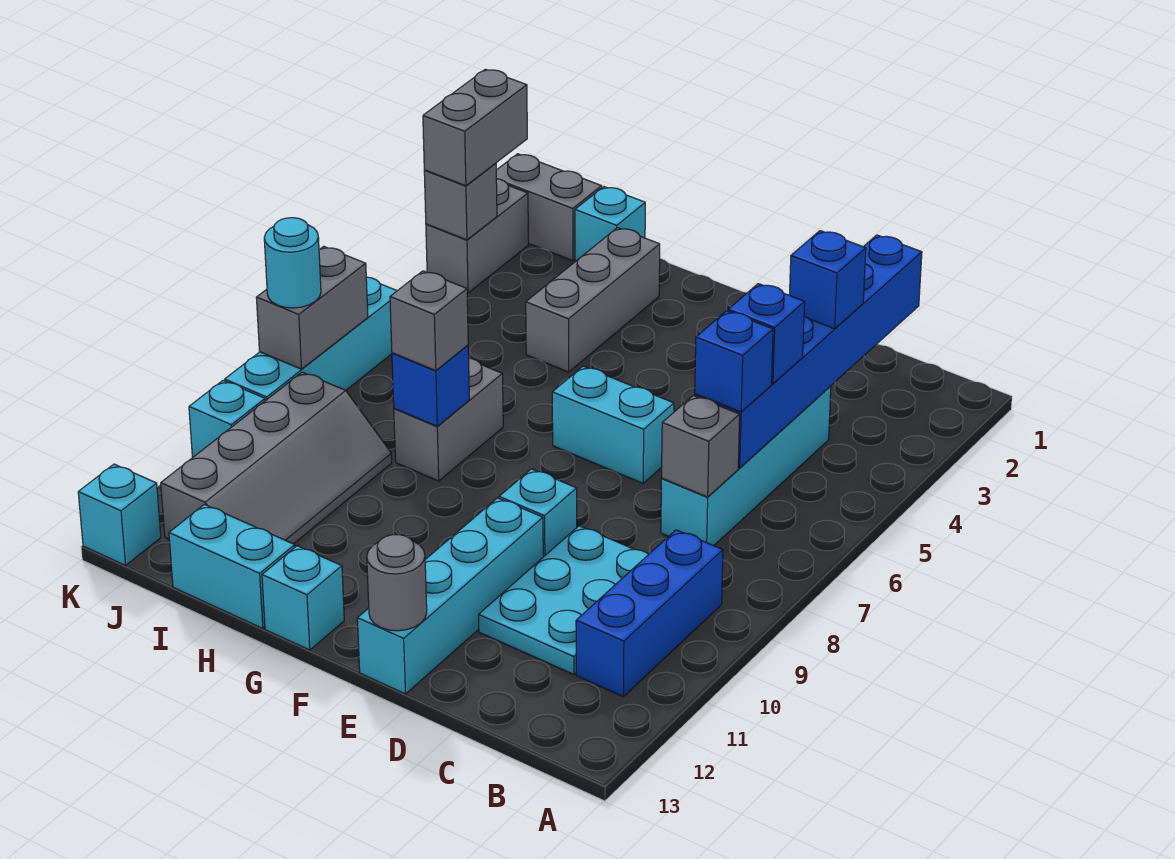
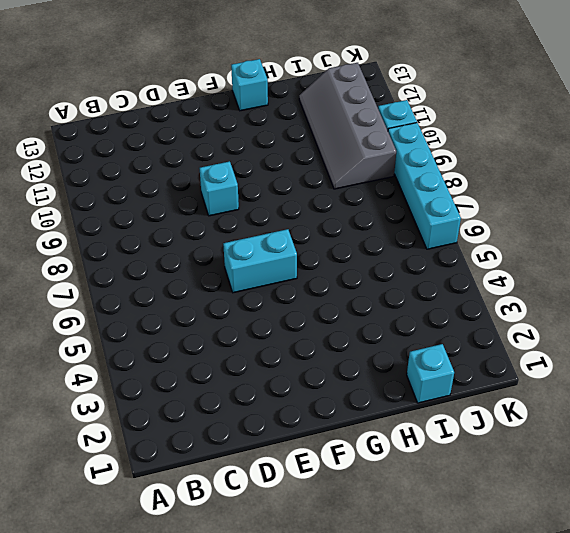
none -> blue brick B9:B11 level 1
none -> cyan brick C4:C7 level 1
none -> cyan plate C9:D11 level 1

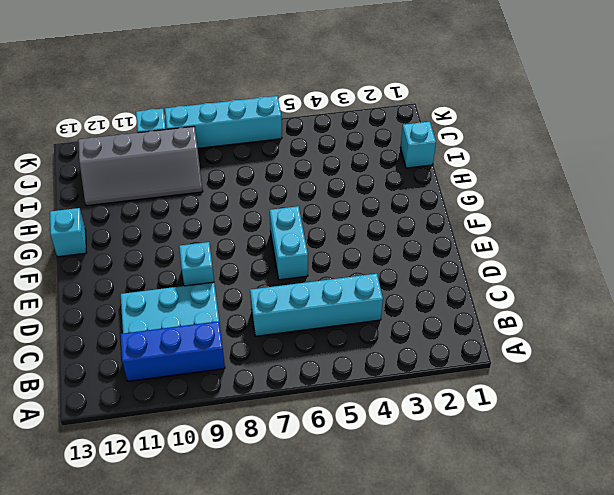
none -> cyan brick E10:E13 level 1
none -> grey brick H2:H4 level 1
none -> grey brick H7:H8 level 1

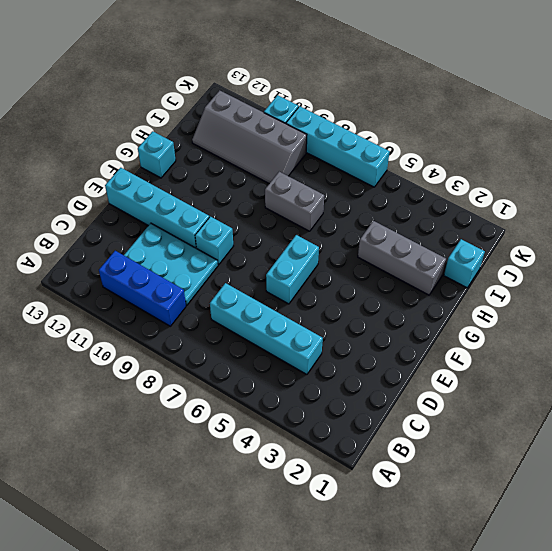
none -> cyan brick H13:I13 level 1
none -> grey brick J1:K1 level 1
none -> grey brick K2:K3 level 1

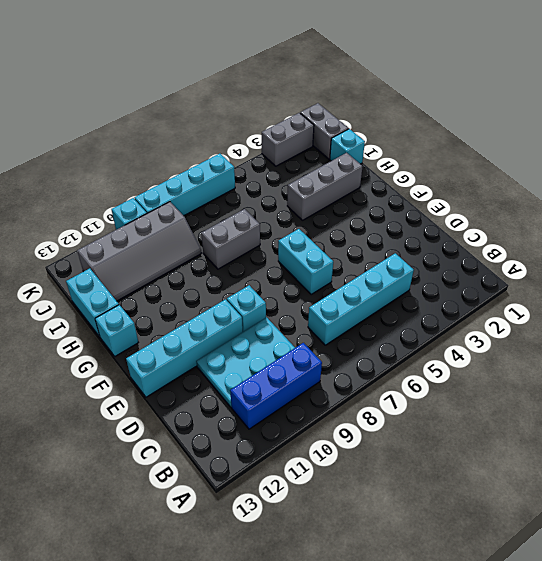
none -> cyan brick K13 level 1
none -> blue brick C1:C6 level 2
none -> grey brick C7 level 2

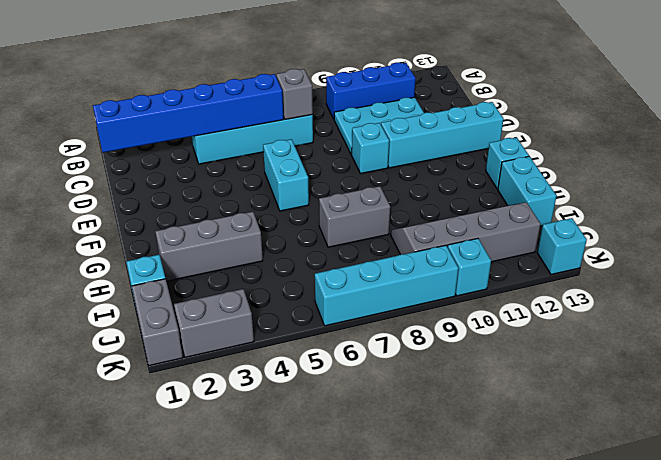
none -> grey round brick E13 level 2
none -> blue brick H8 level 2
none -> grey brick K3 level 2

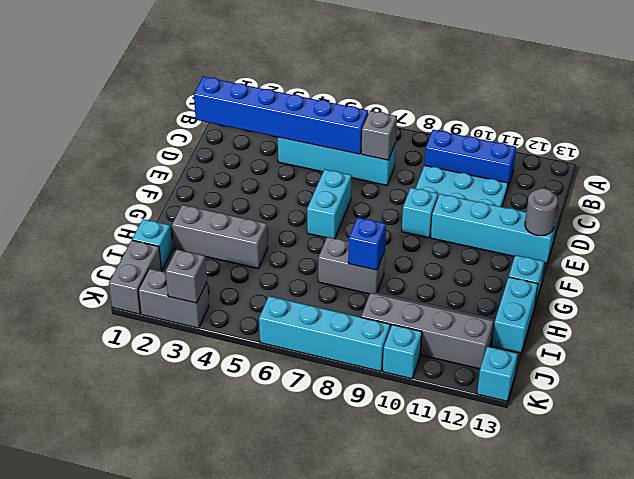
none -> grey brick K7:K8 level 2
none -> blue brick C3 level 3
none -> blue brick C5 level 3

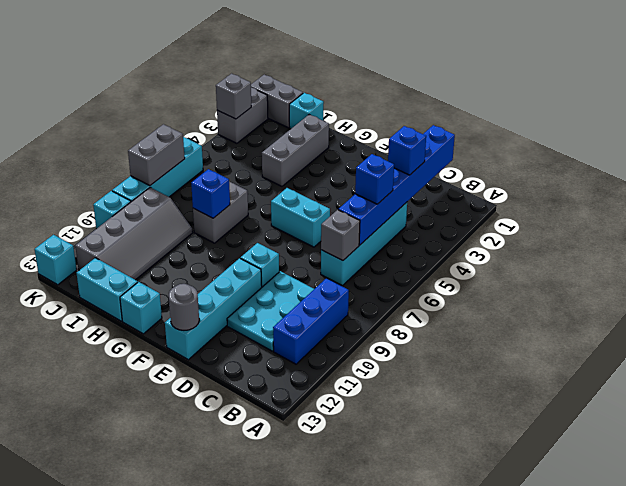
none -> blue brick C6 level 3
none -> grey brick H8 level 3
none -> grey brick K2:K3 level 3

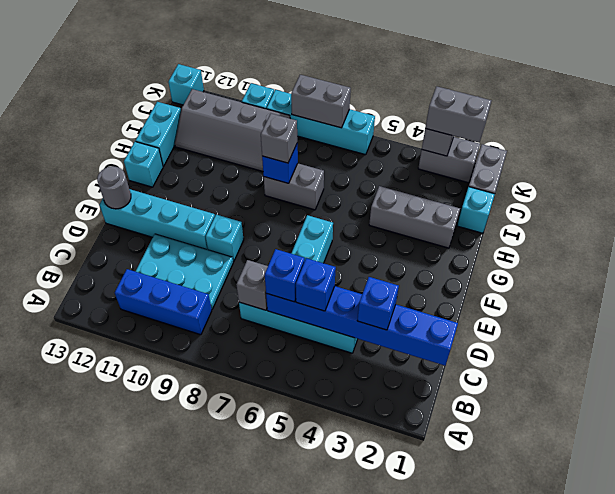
none -> cyan round brick K8 level 3

